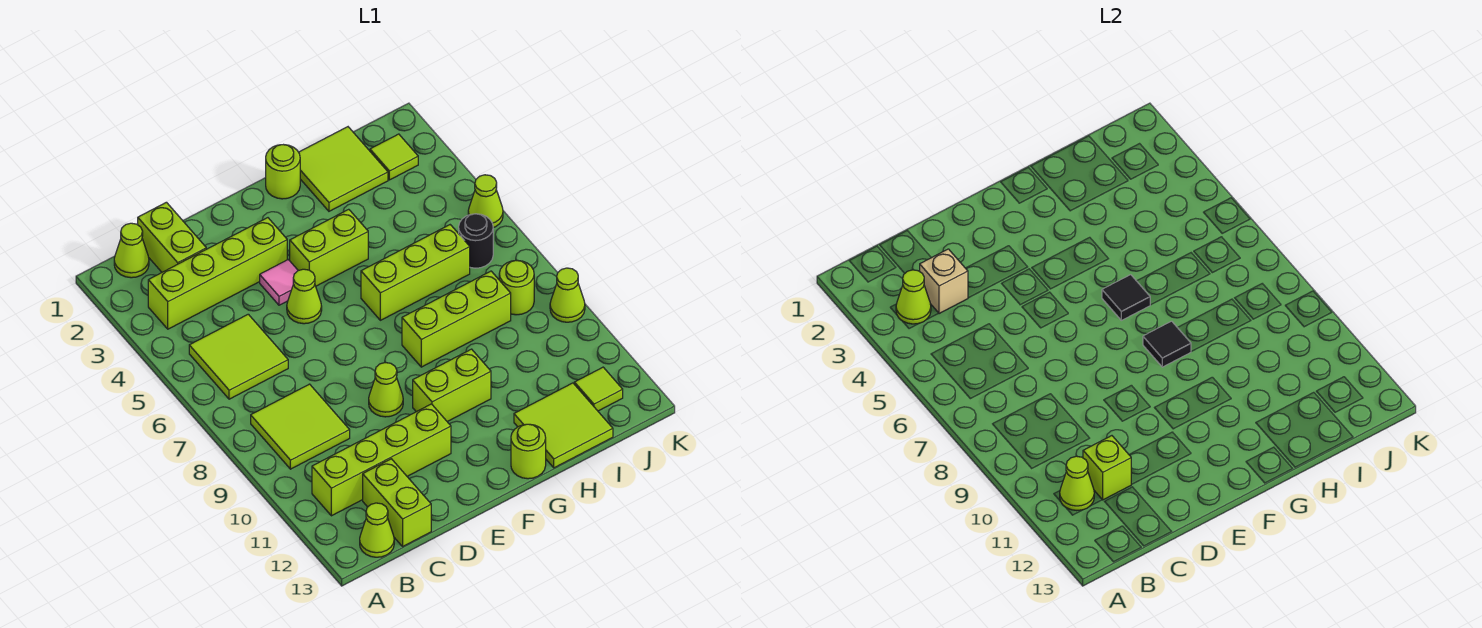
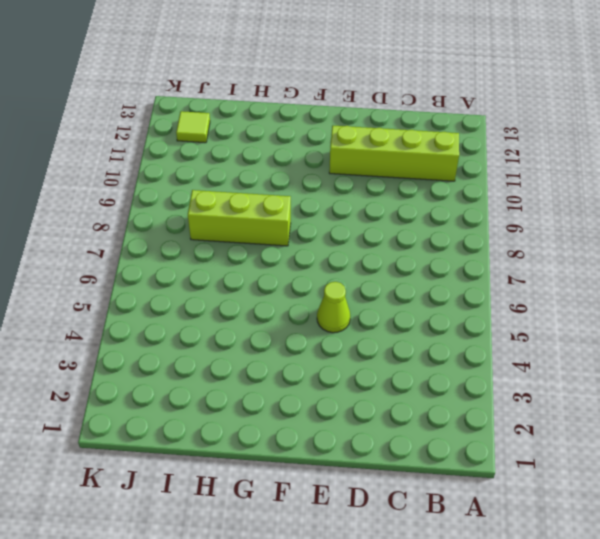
none -> lime cone B1 level 1
none -> lime brick B3:E3 level 1
none -> lime tile B5:C6 level 1
none -> lime tile B8:C9 level 1

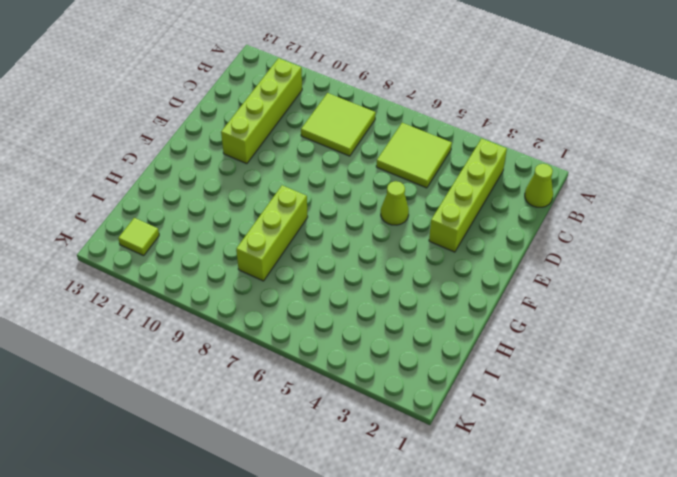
none -> lime cone B13 level 1
none -> lime brick C1:C2 level 1
none -> lime brick C12:C13 level 1
none -> pink tile E4 level 1

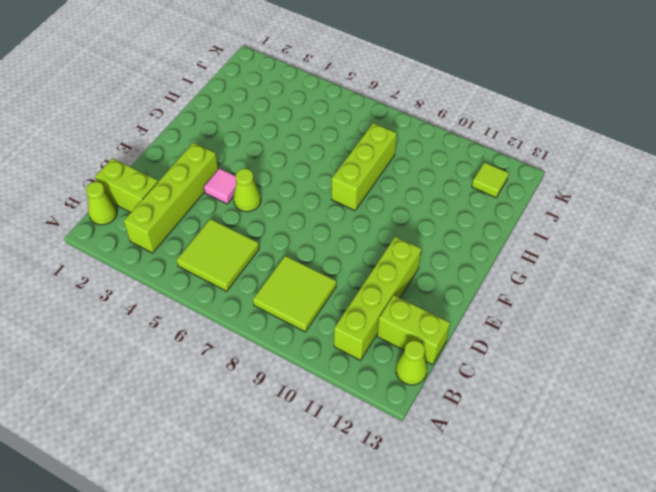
none -> lime cone E9 level 1
none -> lime brick F4:G4 level 1
none -> lime brick F10:G10 level 1
none -> lime round brick G1 level 1

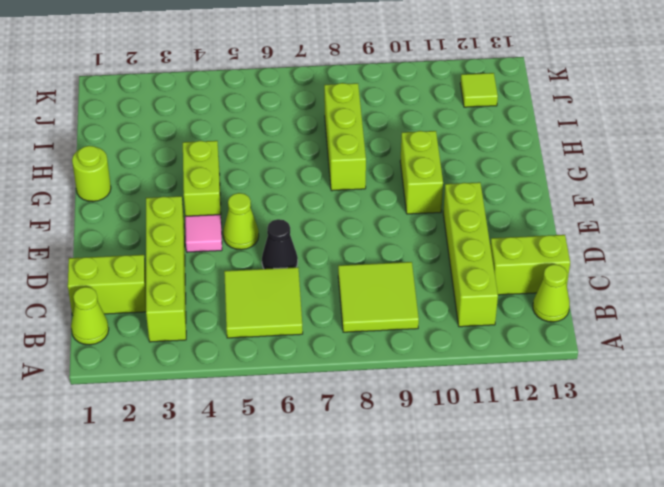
black cone D6 level 1 -> none
none -> lime cone E9 level 1
none -> lime brick G6:I6 level 1
none -> lime round brick G13 level 1
none -> lime tile H1:I2 level 1

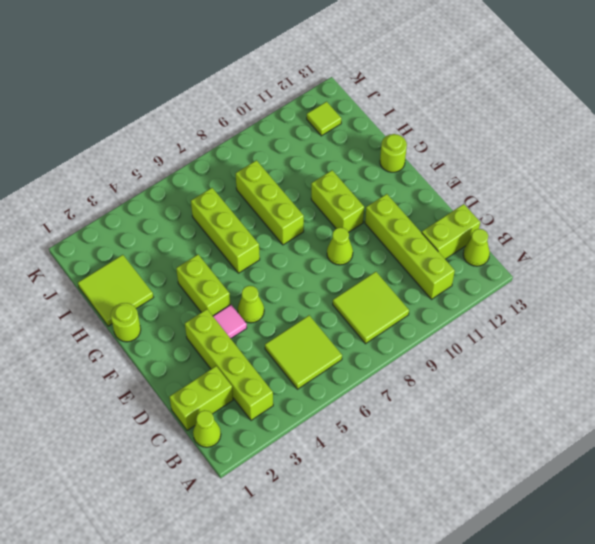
none -> lime tile H12:I13 level 1
none -> lime tile J2 level 1
none -> black round brick J6 level 1
none -> lime round brick J8 level 1

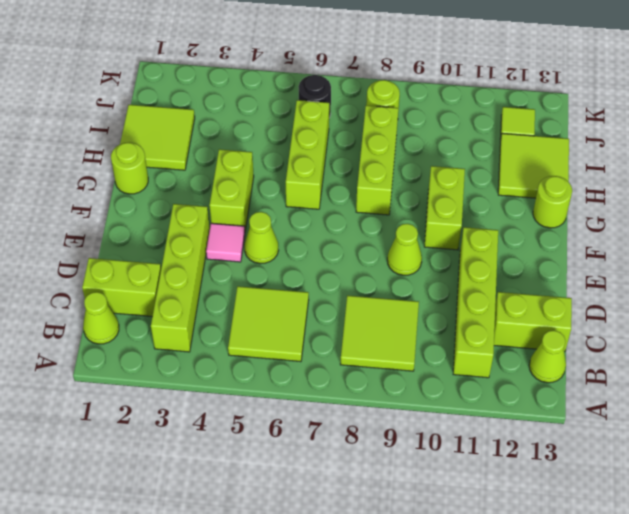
none -> lime tile J2 level 1
none -> lime cone K5 level 1
none -> lime cone K9 level 1
none -> lime cone B3 level 2

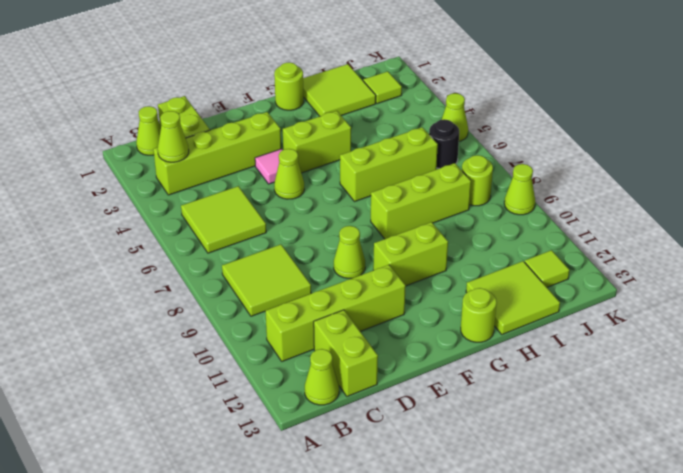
none -> lime cone B11 level 2
none -> tan brick C3 level 2
none -> lime brick C11 level 2
none -> black tile G6 level 2

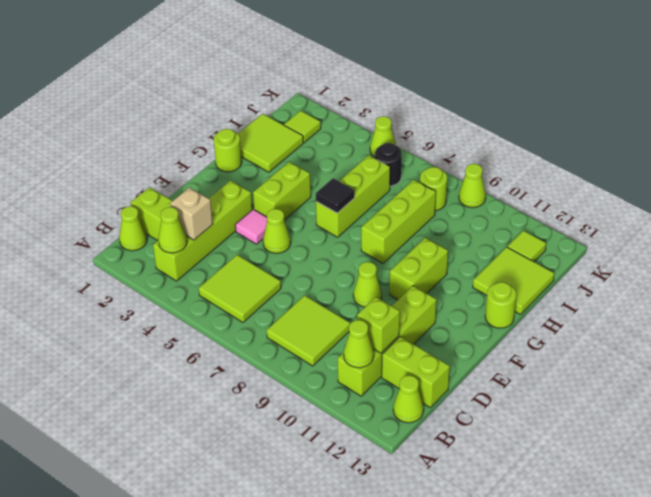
none -> black tile G8 level 2

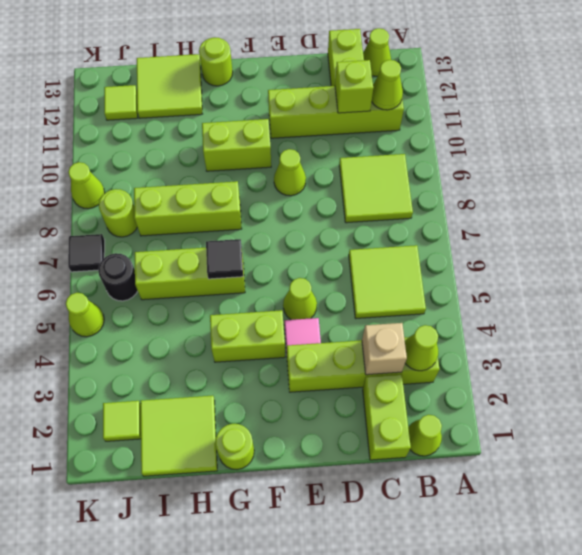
black tile K7 level 1 -> black tile G8 level 2

